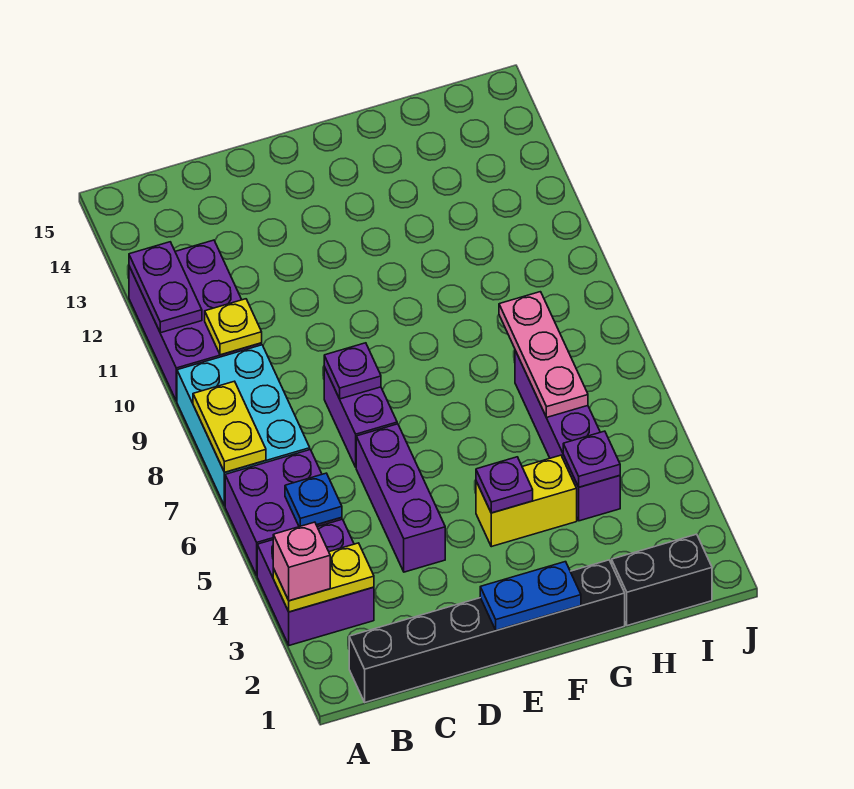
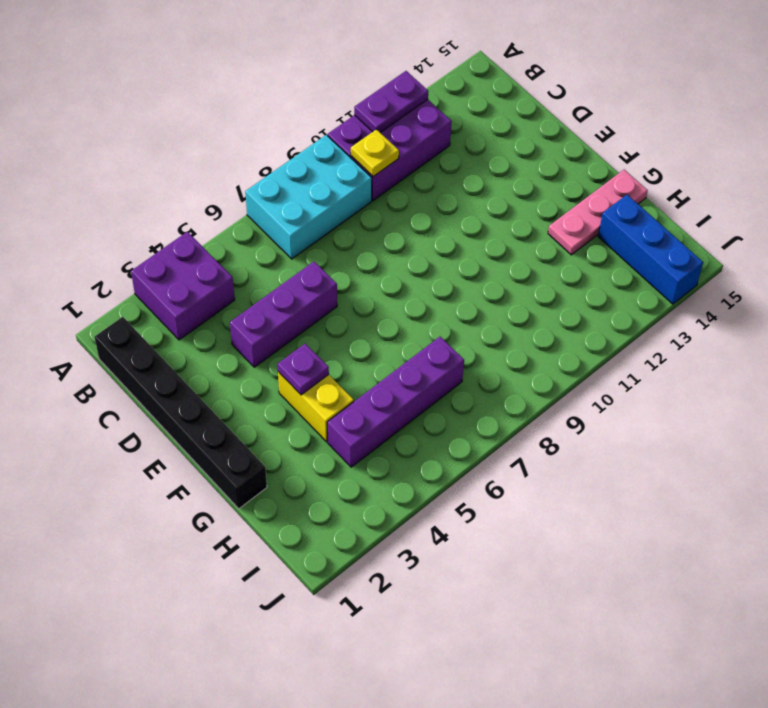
pink plate G13:G15 level 1 -> pink plate H6:H8 level 2
blue brick H14:J14 level 1 -> none
none -> purple brick A5:B6 level 1
none -> purple brick D7:D8 level 1
none -> black brick H1:I1 level 1

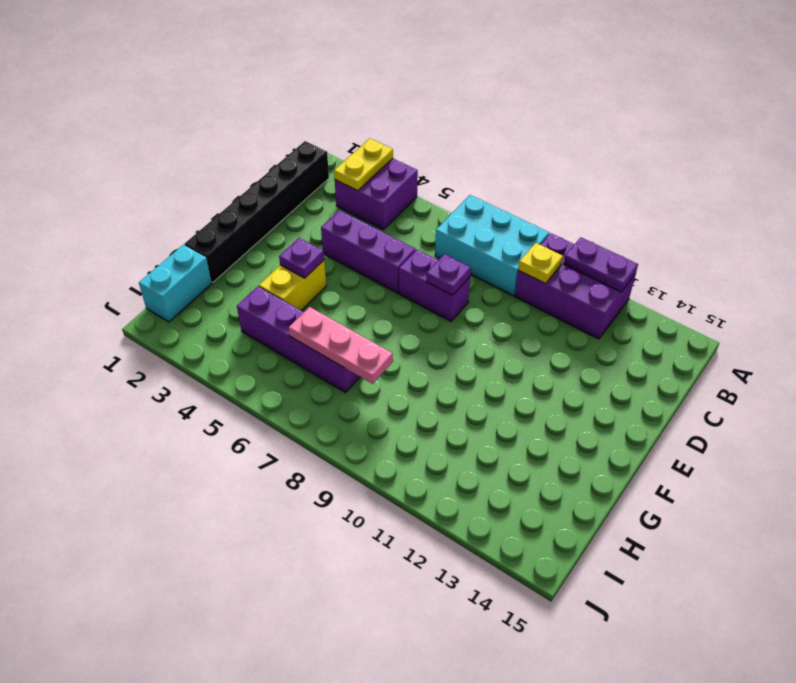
cyan brick H1:I1 level 1 -> black brick H1:I1 level 1
none -> purple brick A5:B6 level 1
none -> yellow plate A7:A8 level 2
none -> blue plate B5 level 2

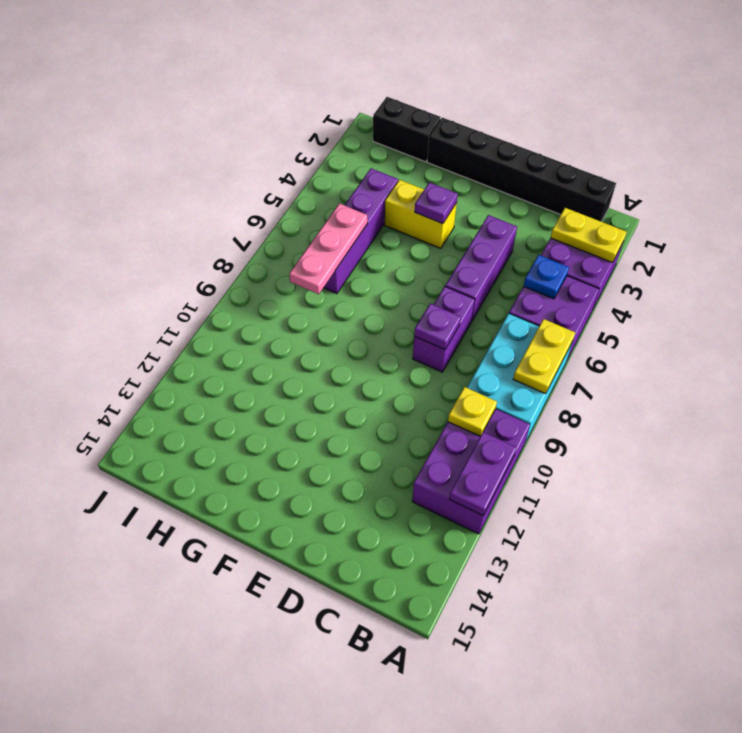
none -> blue plate E1:F1 level 2
none -> purple plate H4 level 2
none -> pink brick A3 level 3

